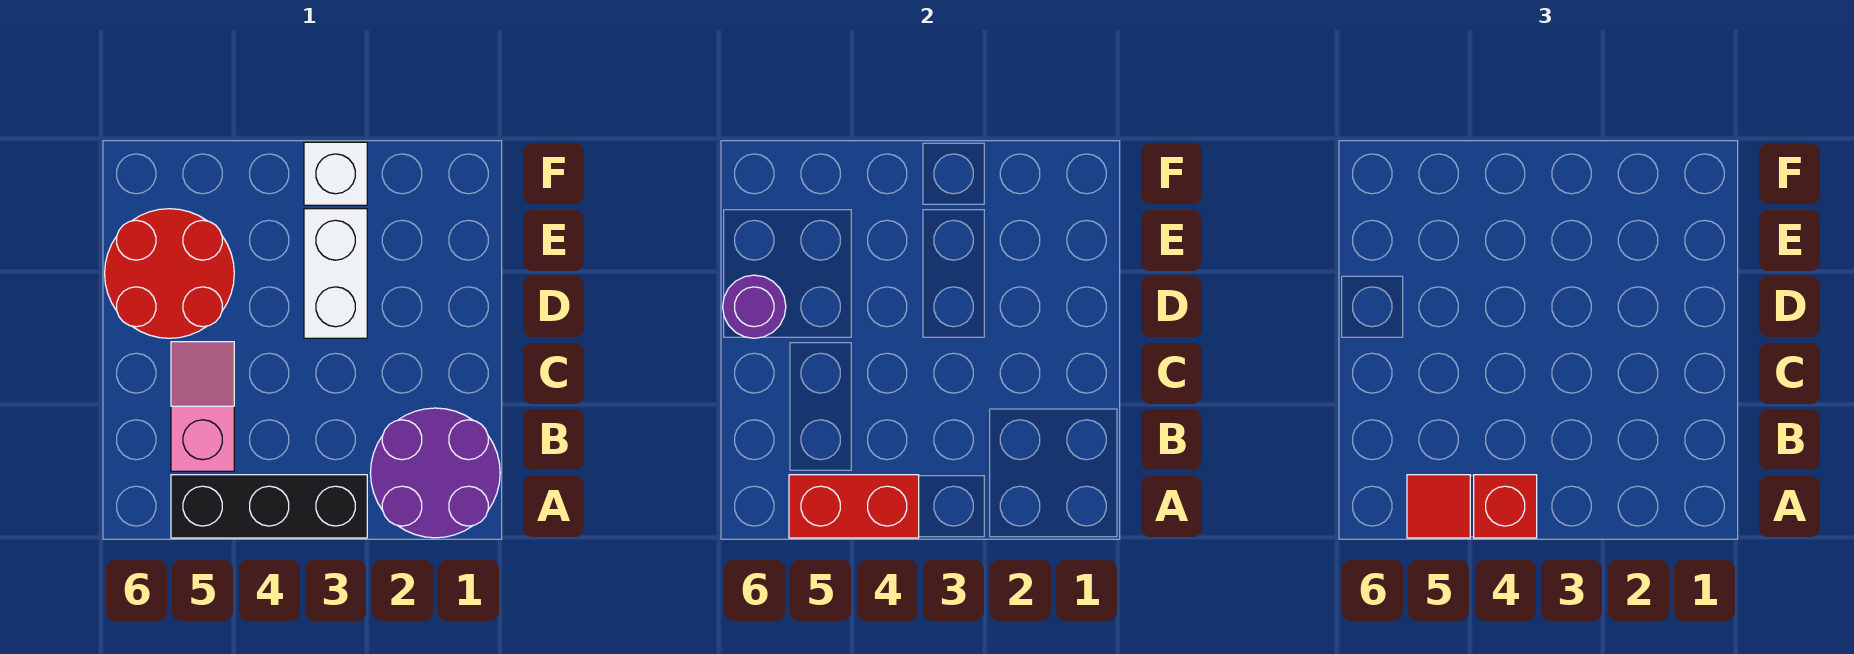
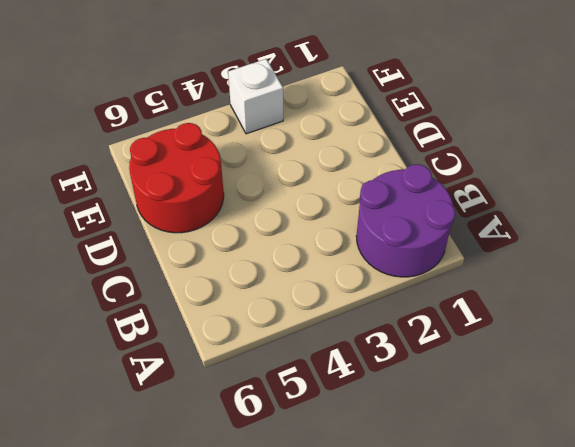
none -> black brick A3:A5 level 1
none -> pink slope B5:C5 level 1 top B

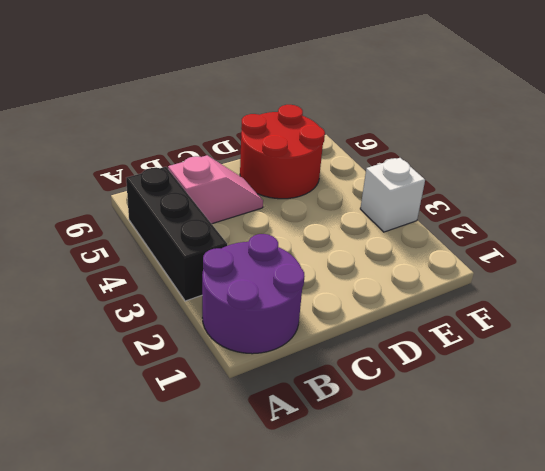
none -> white brick D3:E3 level 1
none -> red brick A4:A5 level 2

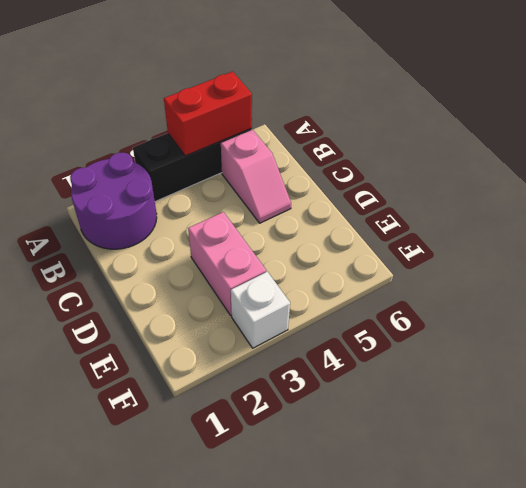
pink brick D3:E3 level 1 -> white brick D3:E3 level 1
none -> red round brick D5:E6 level 1
none -> purple round brick D6 level 2

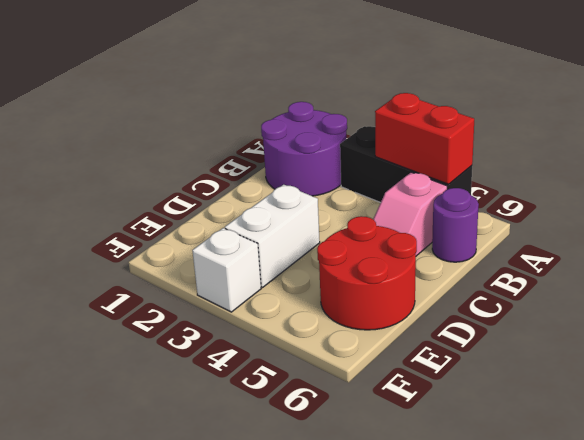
purple round brick B6 level 1 -> purple round brick D6 level 2
none -> red brick A4 level 3
none -> red tile A5 level 3

